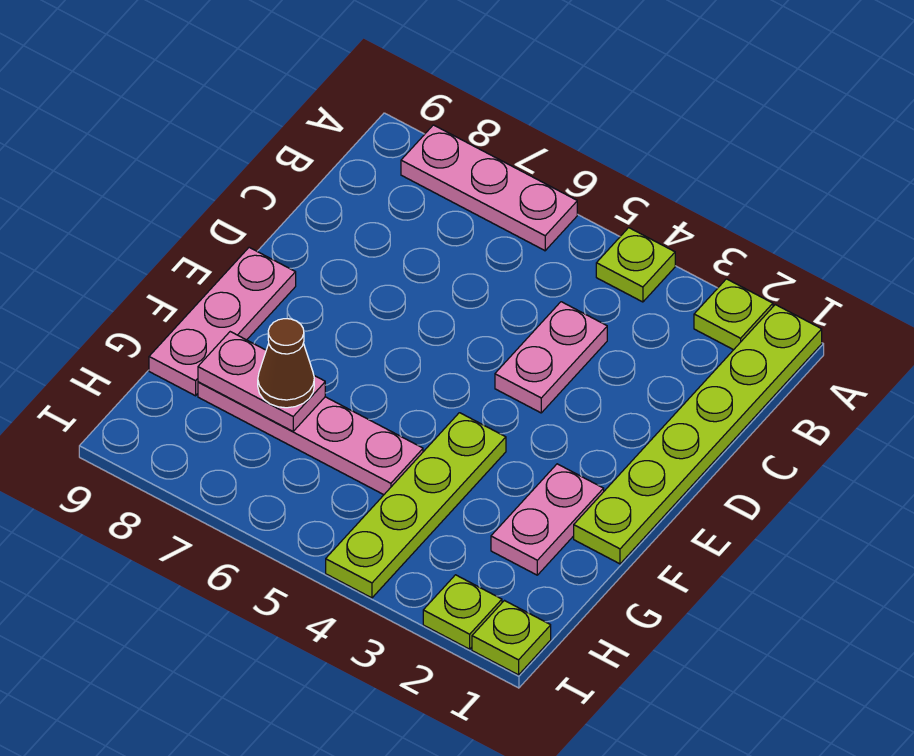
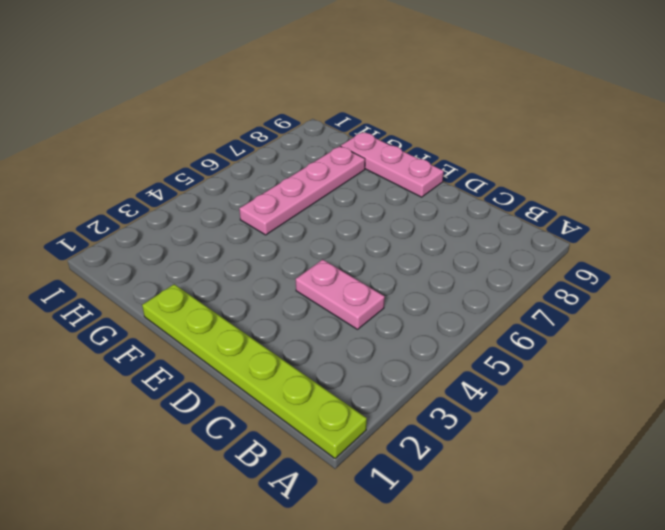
none -> lime plate A2 level 1
none -> lime plate A4 level 1
none -> pink plate A6:A8 level 1

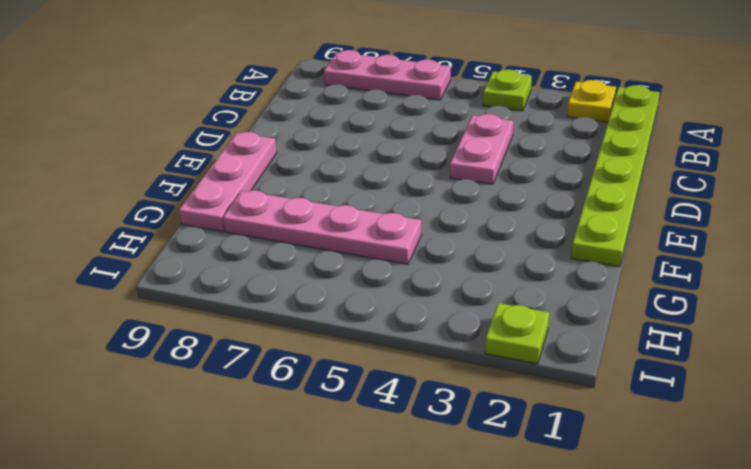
yellow plate A2 level 1 -> lime plate A2 level 1
none -> pink plate F2:G2 level 1
none -> lime plate F4:I4 level 1
none -> lime plate I1 level 1

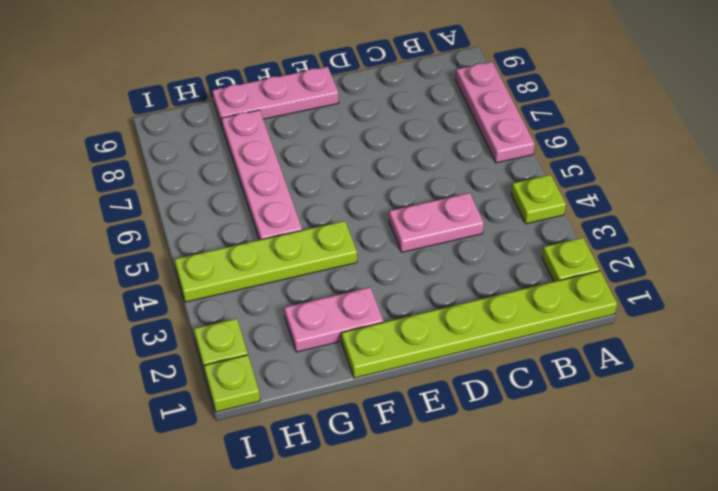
none -> pink plate G7:G8 level 2
none -> brown cone G7 level 3

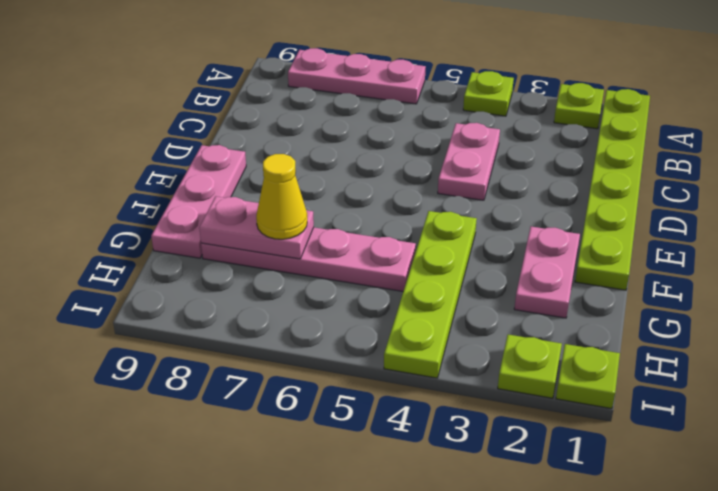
yellow cone G7 level 3 -> brown cone G7 level 3

